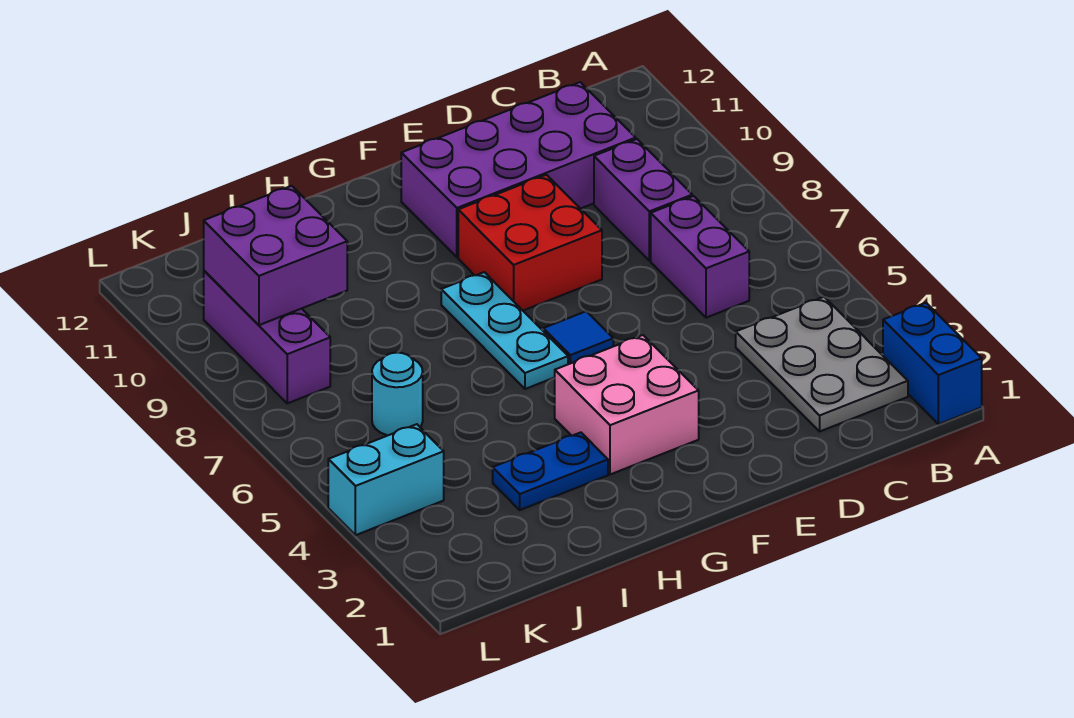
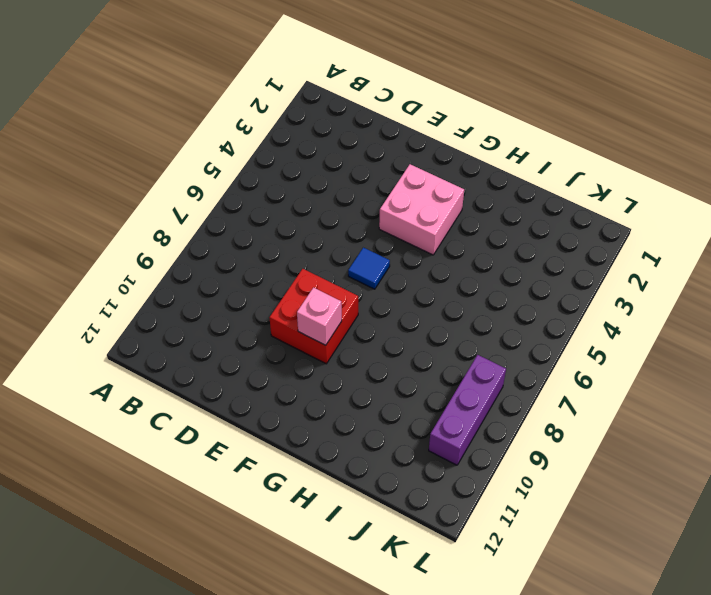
pink brick F9 level 2 -> none
none -> blue brick A1:A2 level 1
none -> grey plate B2:C4 level 1
none -> purple brick C6:C7 level 1

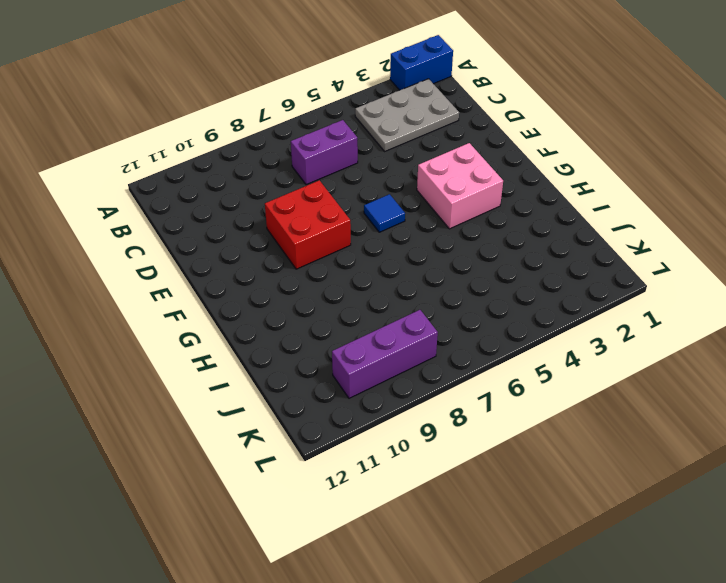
none -> purple brick C8:C9 level 1
none -> purple brick C10:F11 level 1
none -> cyan plate G6:G8 level 1

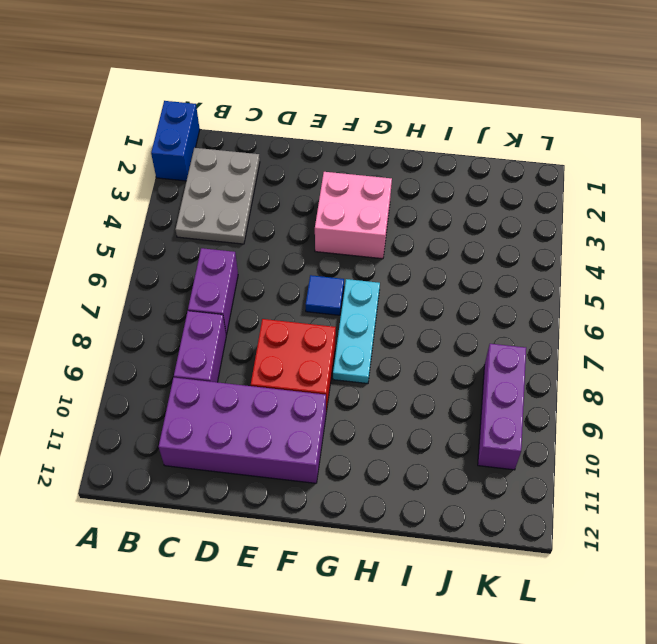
none -> blue plate H3:I3 level 1
none -> cyan round brick J6 level 1
none -> cyan brick K4:L4 level 1

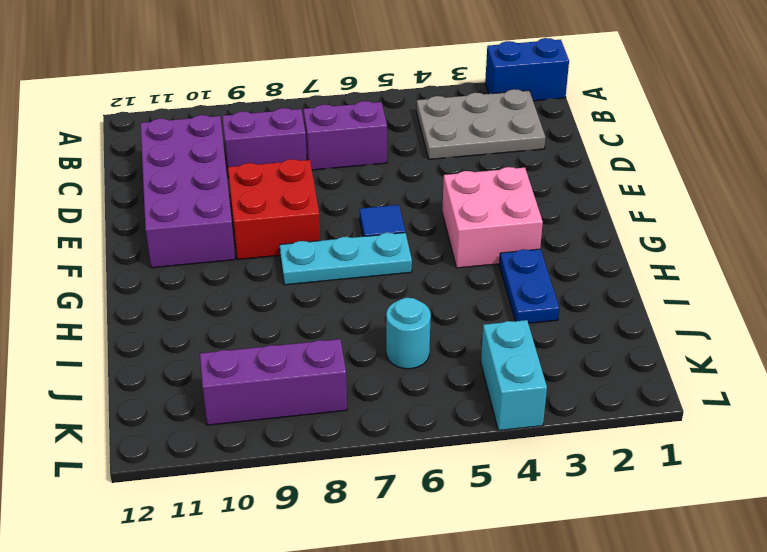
none -> purple brick J9:K10 level 2

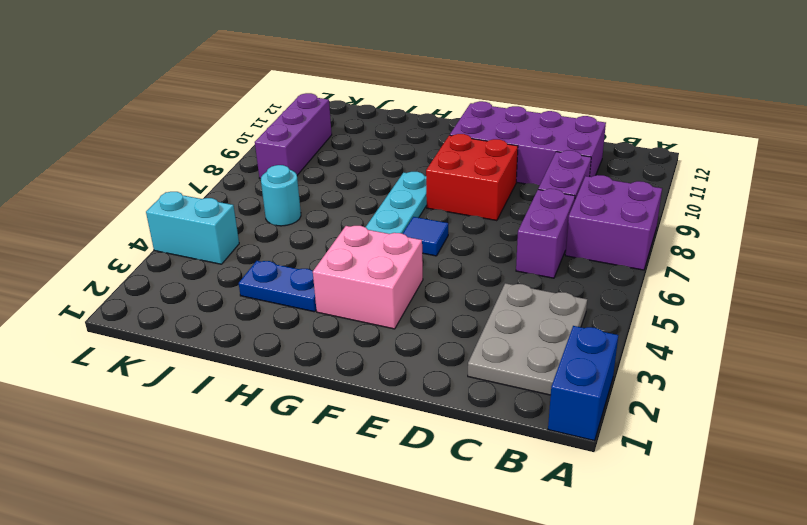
purple brick A7:B8 level 1 -> purple brick J9:K10 level 2

